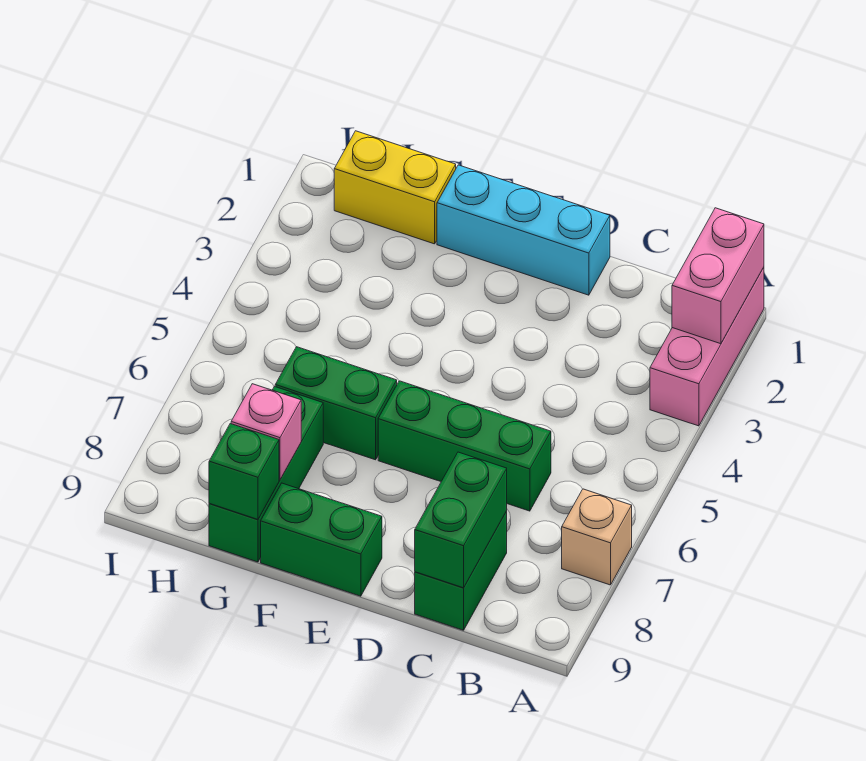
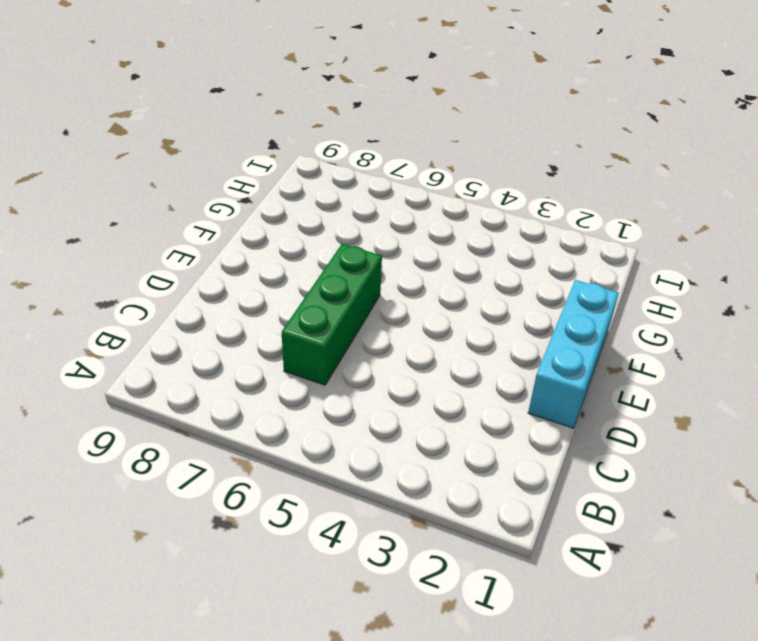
none -> pink brick A1:A3 level 1
none -> tan brick A7 level 1
none -> green brick C8:C9 level 1

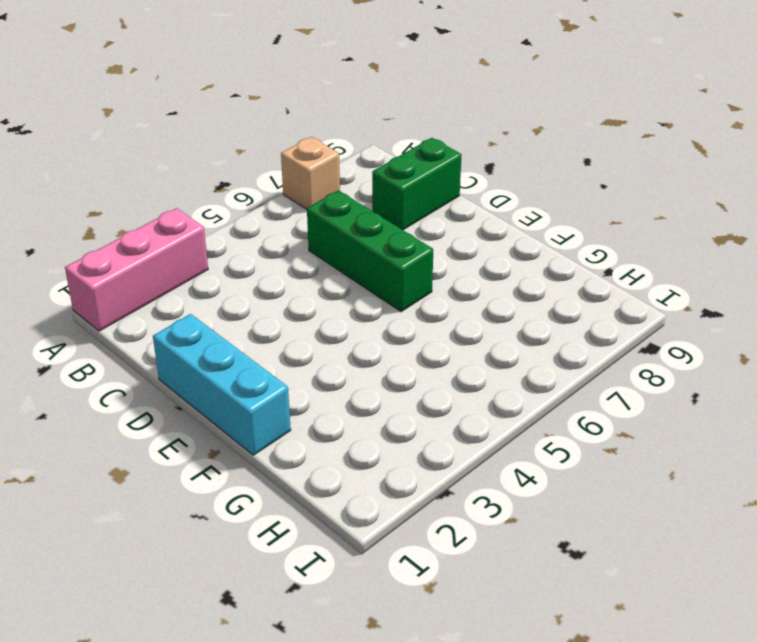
none -> green brick E9:F9 level 1
none -> green brick F6:G6 level 1
none -> yellow brick G1:H1 level 1

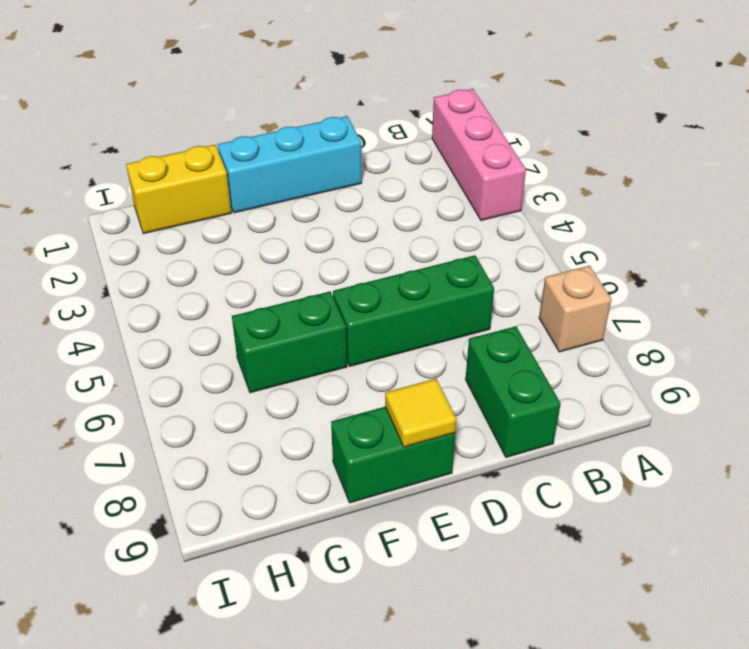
yellow tile E9 level 2 -> none
none -> green brick G7:G9 level 1
none -> pink brick A1:A2 level 2
none -> green brick C8:C9 level 2

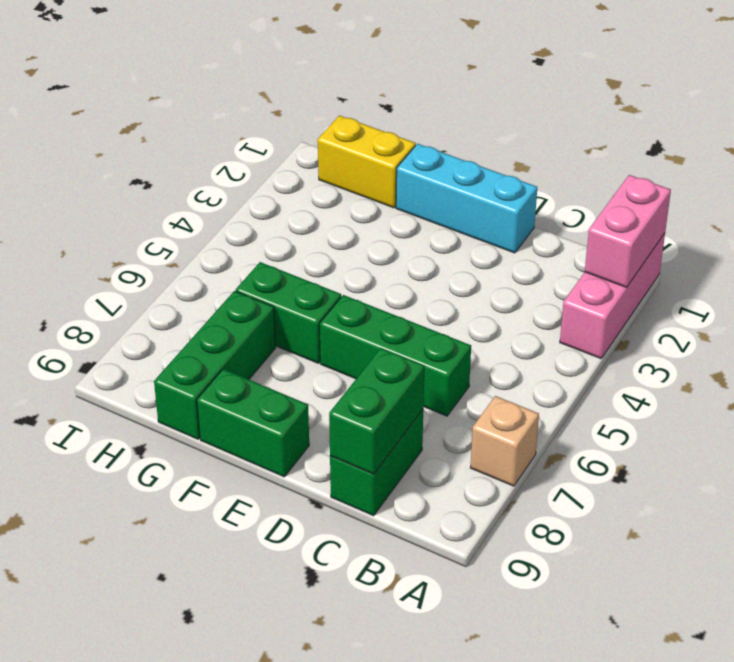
none -> pink brick G8 level 2
none -> green brick G9 level 2

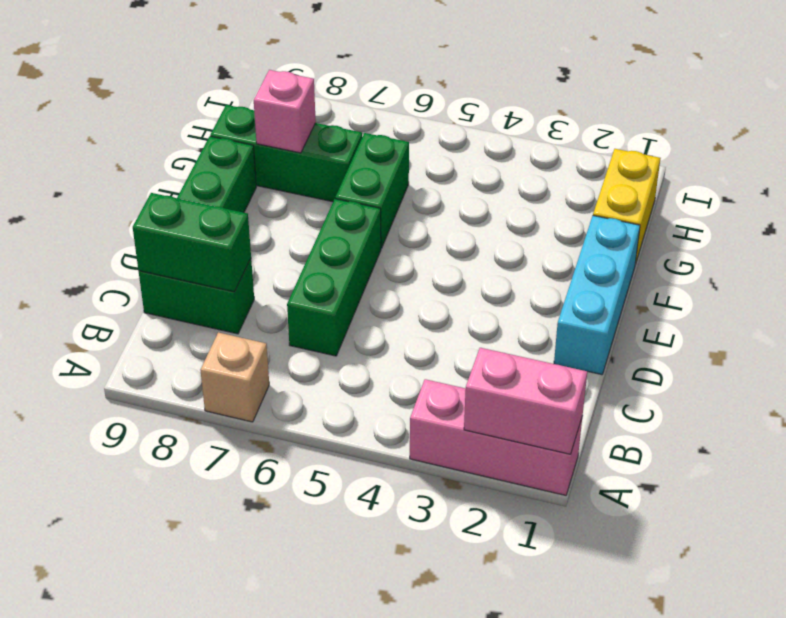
none -> green brick G9 level 2

